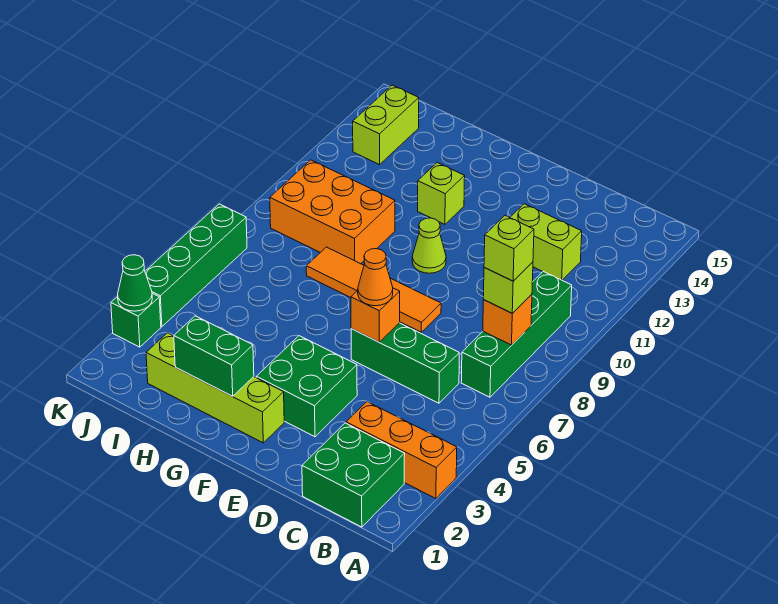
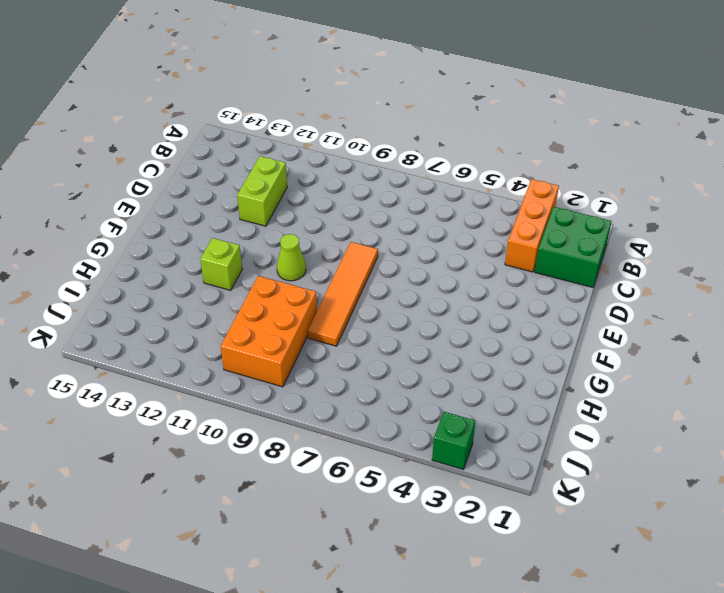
none -> green brick B7:B10 level 1
none -> green brick C6:E6 level 1
none -> green brick E3:F4 level 1

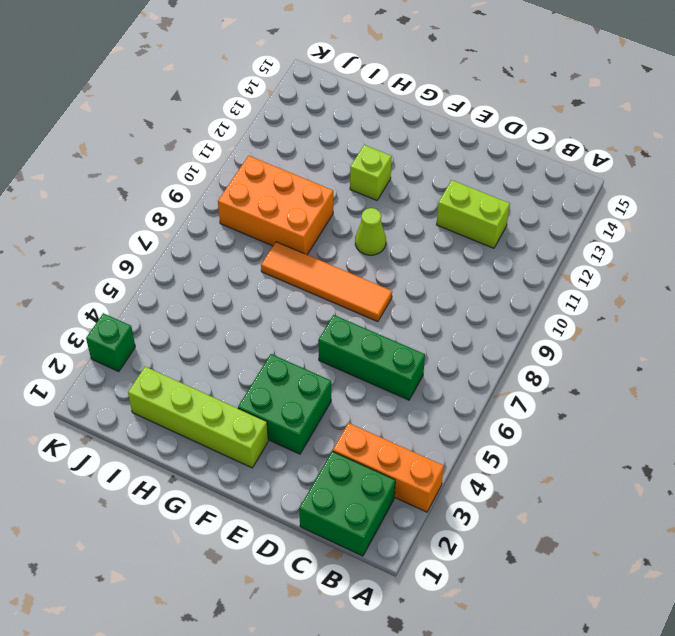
none -> green brick B7:B10 level 1
none -> lime brick J13:J14 level 1
none -> green brick K4:K7 level 1

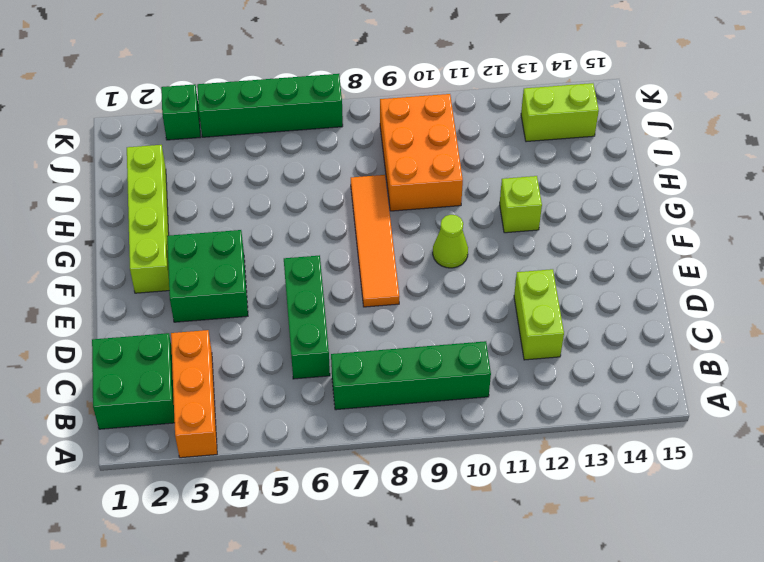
none -> orange brick B8 level 2
none -> orange brick E6 level 2
none -> green brick G2:H2 level 2

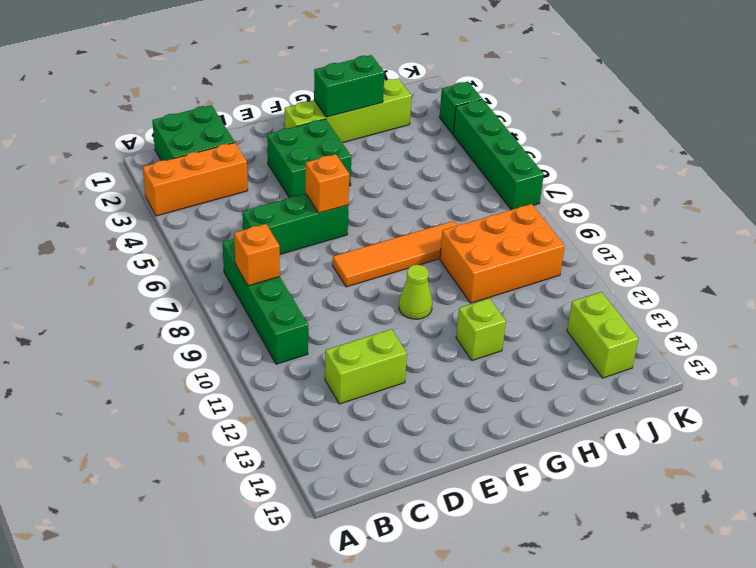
none -> green cone K3 level 2
none -> lime brick B8 level 3
none -> orange cone E6 level 3

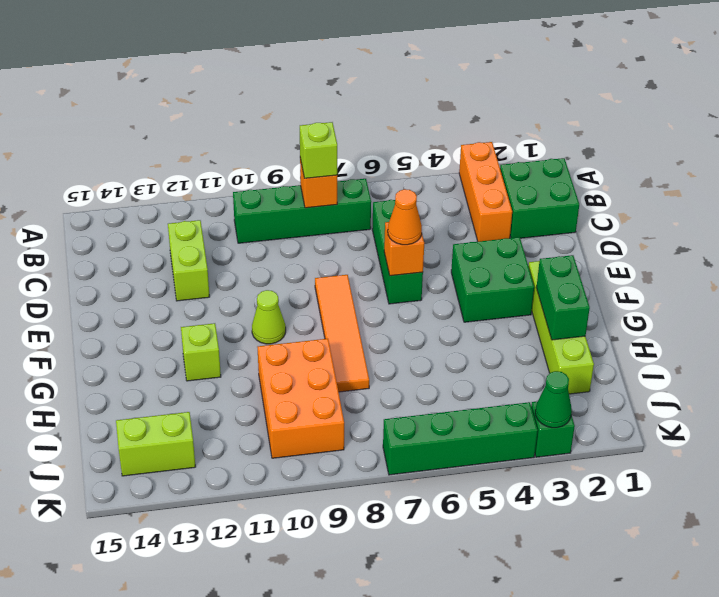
none -> lime brick B8 level 4

